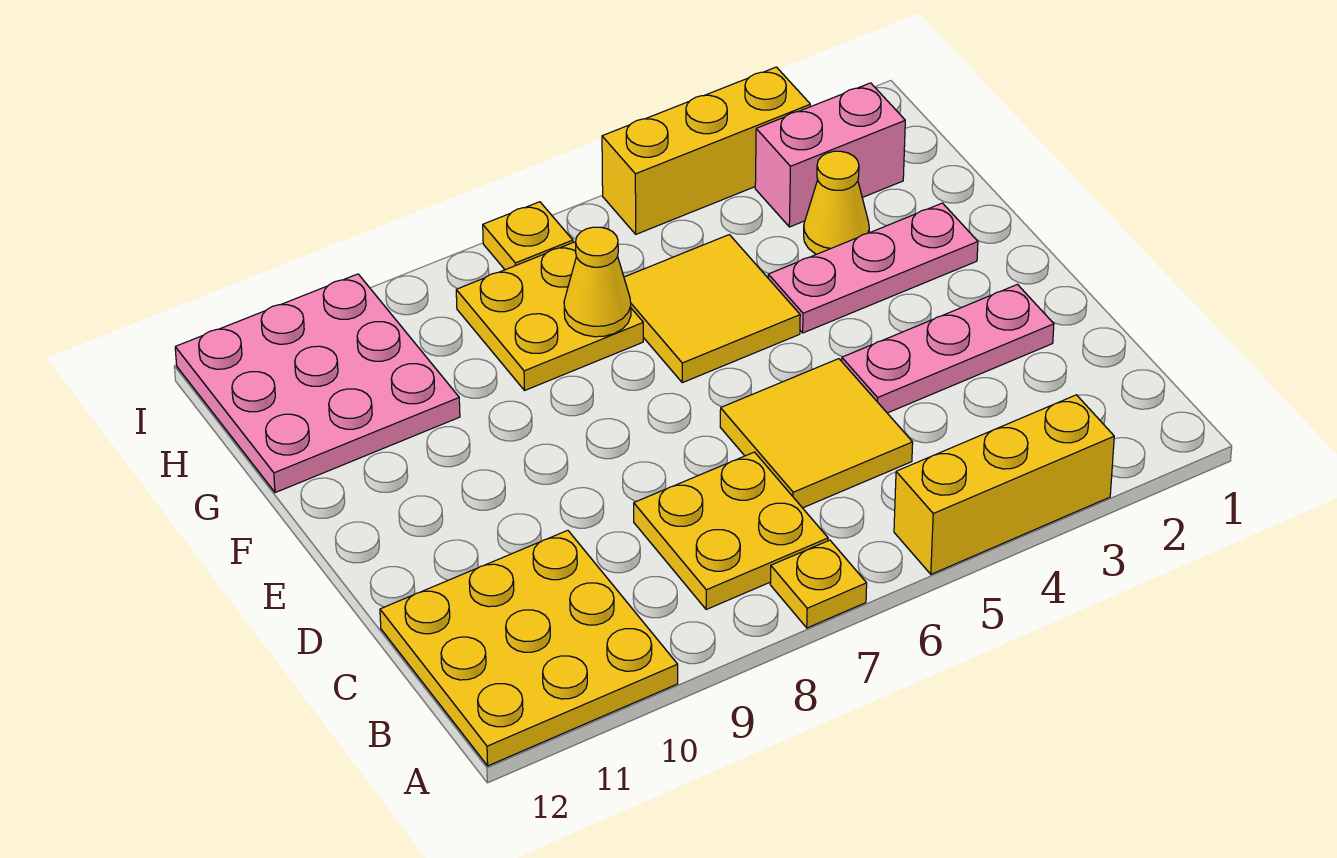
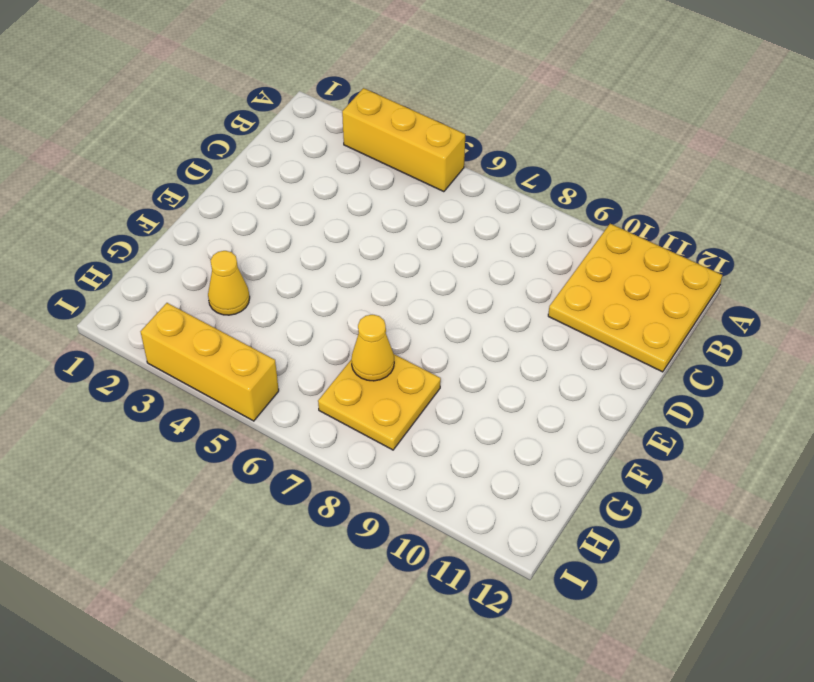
none -> yellow plate A7 level 1
none -> yellow plate B7:C8 level 1
none -> yellow tile C5:D6 level 1

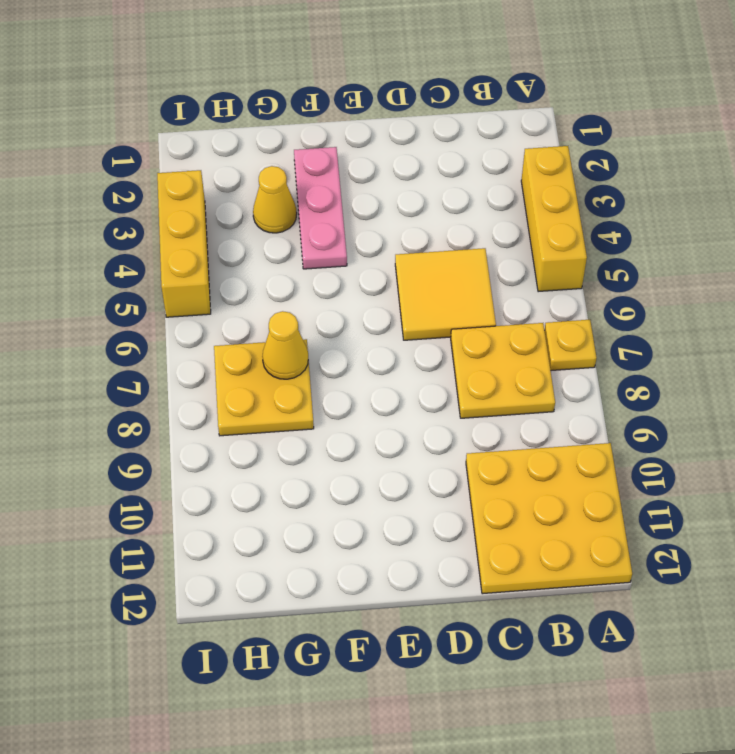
none -> pink plate D2:D4 level 1
none -> yellow tile F5:G6 level 1
none -> pink plate G10:I12 level 1

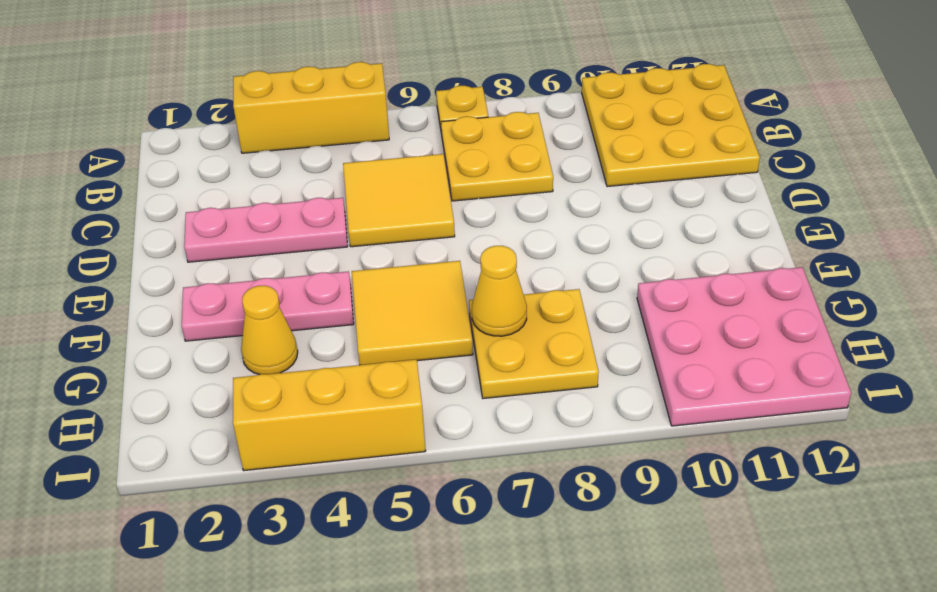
none -> pink brick H2:H3 level 1
none -> yellow plate I7 level 1

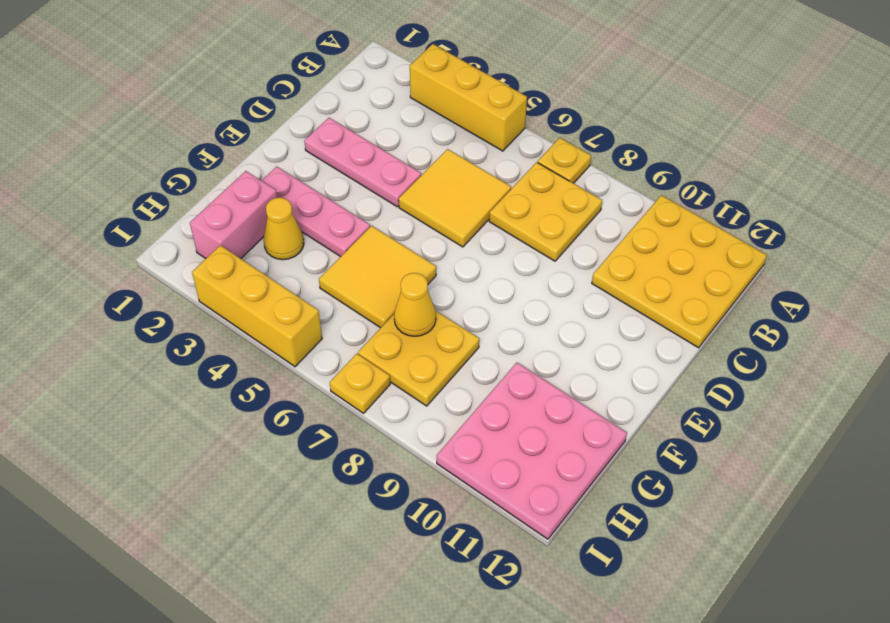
pink brick G2:H2 level 1 -> pink brick H2:H3 level 1

